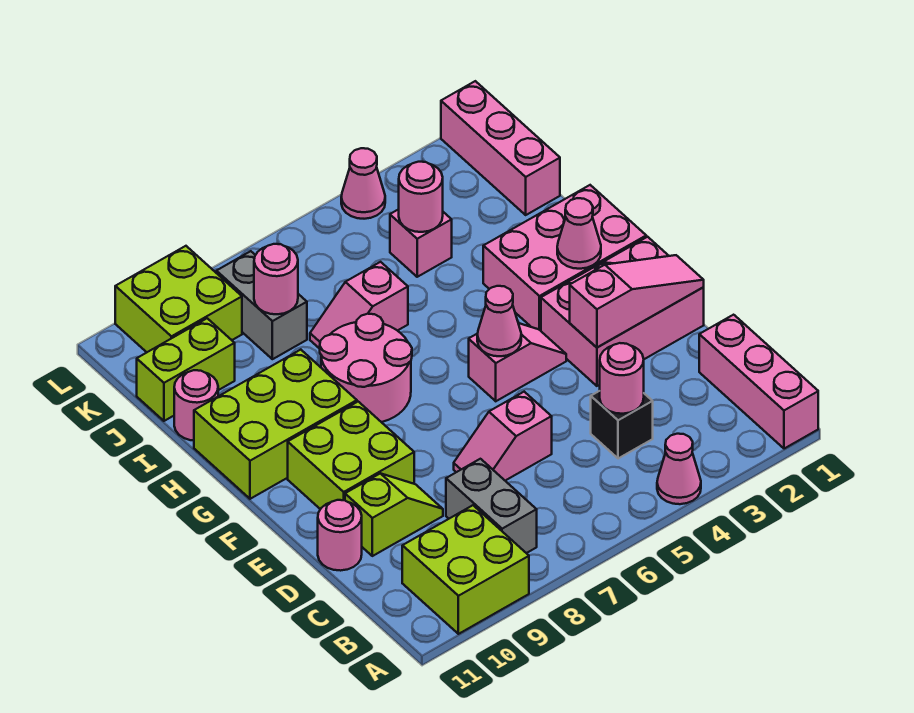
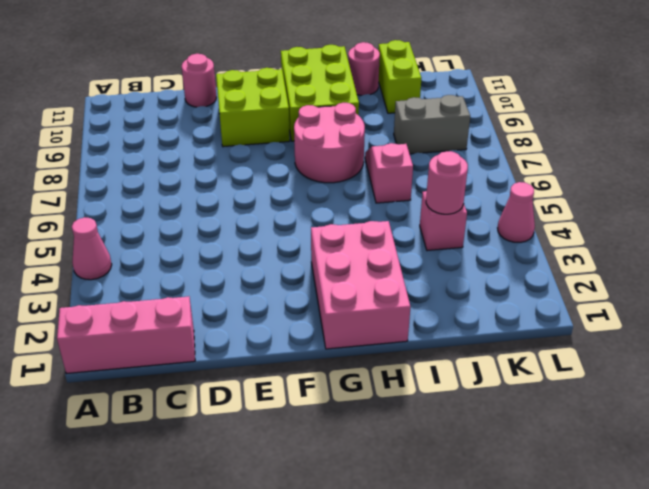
none -> lime brick A9:B10 level 1
none -> grey brick B8:C8 level 1
none -> black brick C4 level 1

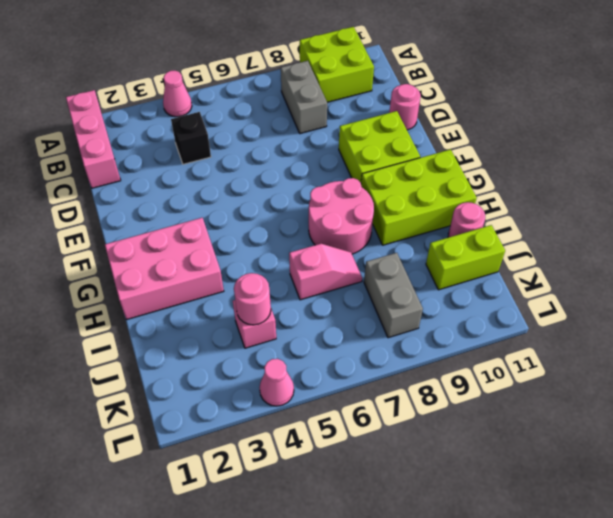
none -> pink slope D6:D7 level 1 top 6
none -> lime slope D9:D10 level 1 top 10
none -> pink brick E1:F3 level 1

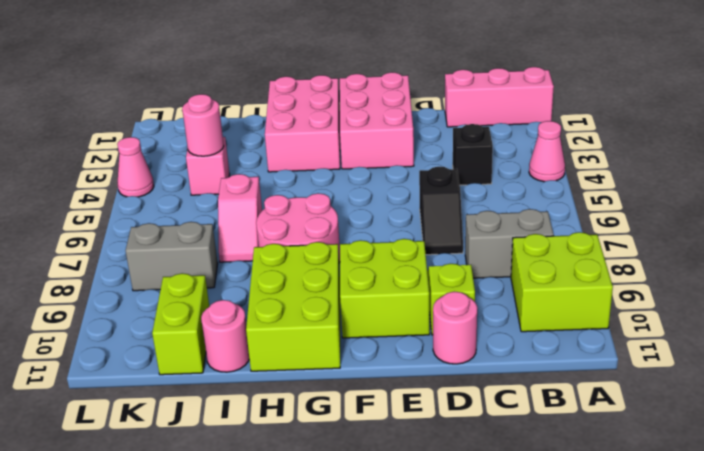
black slope D6:D7 level 1 top 6 -> pink slope D6:D7 level 1 top 6
none -> pink slope F4:F5 level 1 top 5
none -> pink brick J1:L1 level 1
none -> lime brick K9:L10 level 1

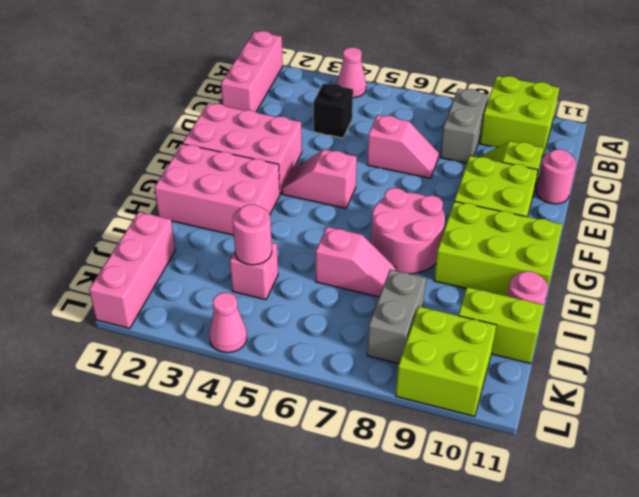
none -> pink round brick C4 level 2
none -> pink slope E1:E3 level 2 top 3
none -> pink cone F5 level 2

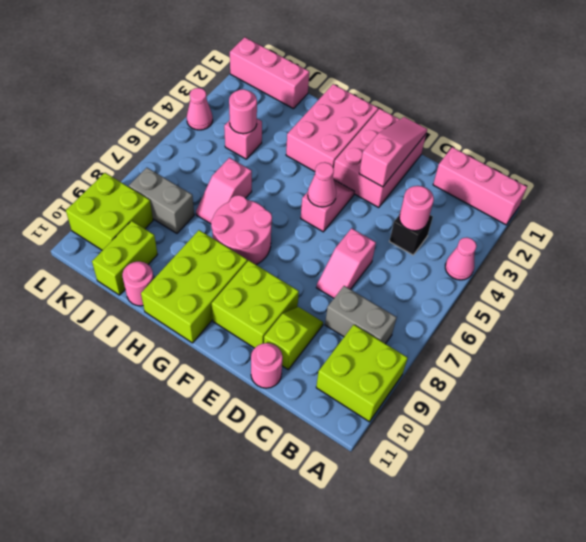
none -> pink cone G2 level 2
none -> pink round brick J8 level 2

